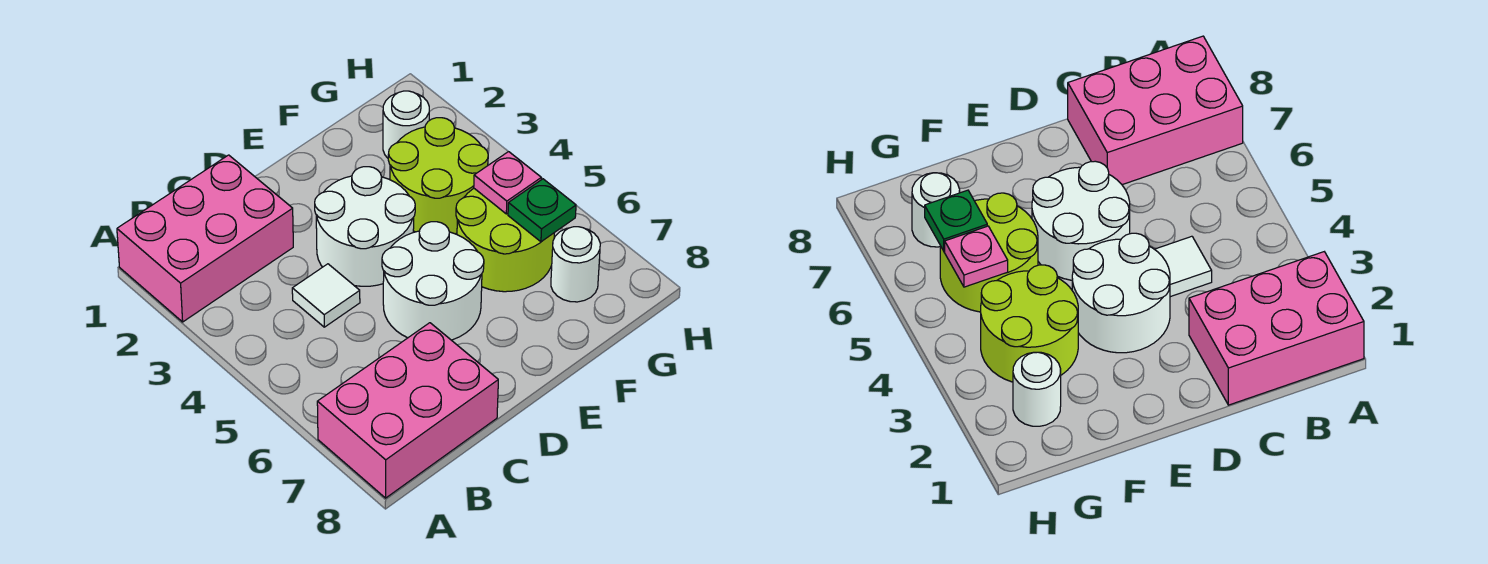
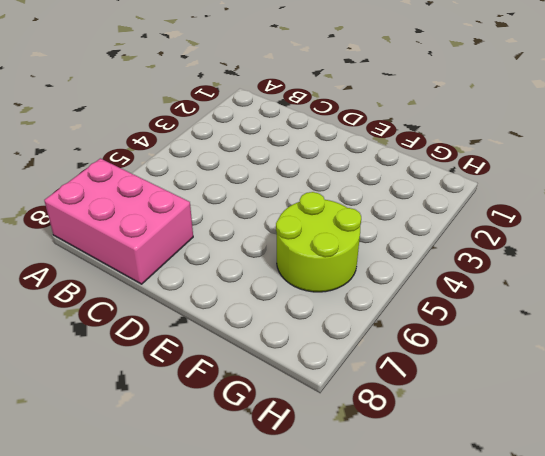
none -> pink brick A1:C2 level 1
none -> white tile C4 level 1

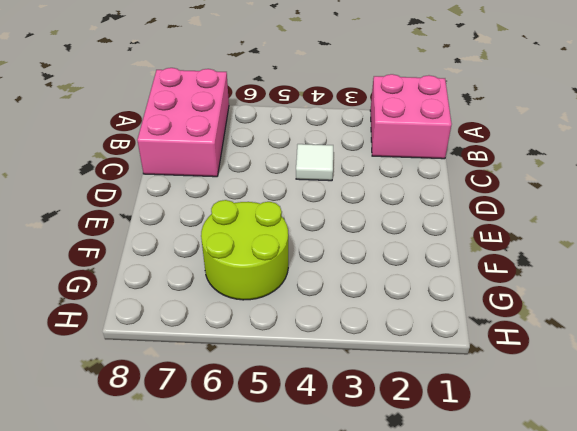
pink brick A1:B2 level 1 -> pink brick A1:C2 level 1
none -> white round brick D3:E4 level 1
none -> white round brick D5:E6 level 1

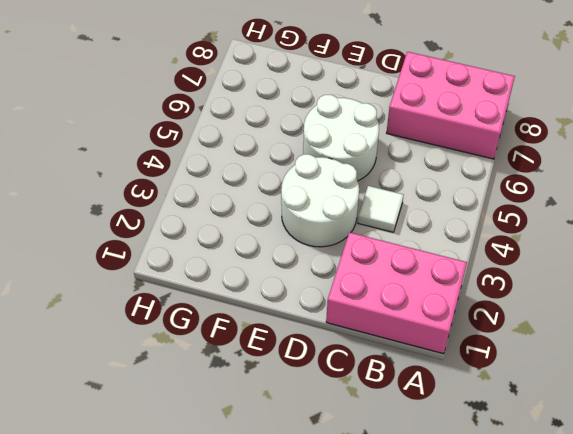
none -> lime round brick F3:G4 level 1
none -> lime round brick F5:G6 level 1

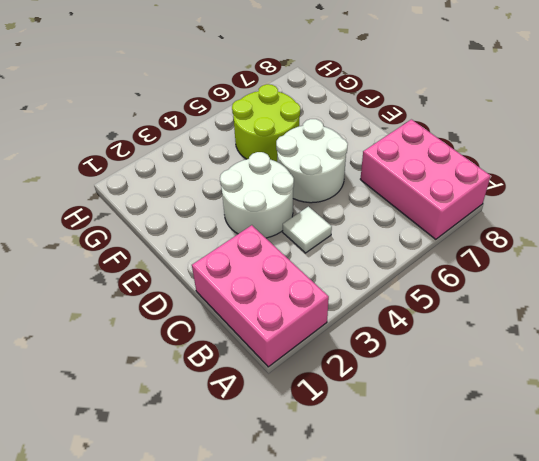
none -> lime round brick F3:G4 level 1
none -> white round brick G2 level 1

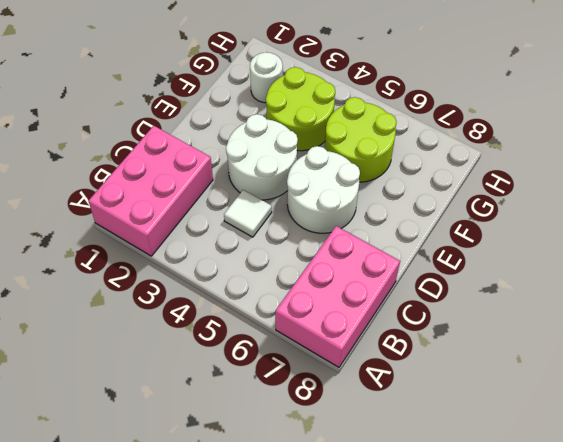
none -> white round brick G7 level 1
none -> pink plate G5 level 2

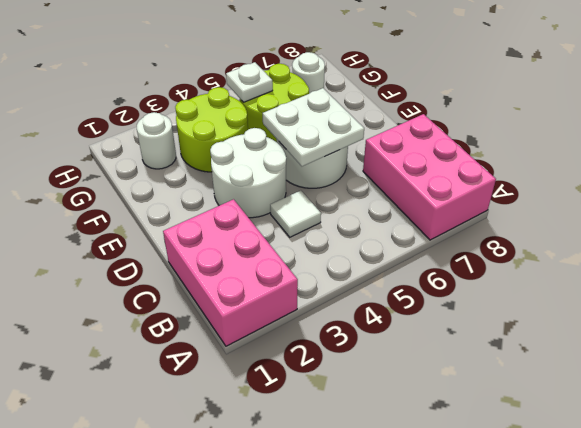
white plate D5:E6 level 2 -> none
white plate G5 level 2 -> pink plate G5 level 2
none -> green plate G6 level 2

